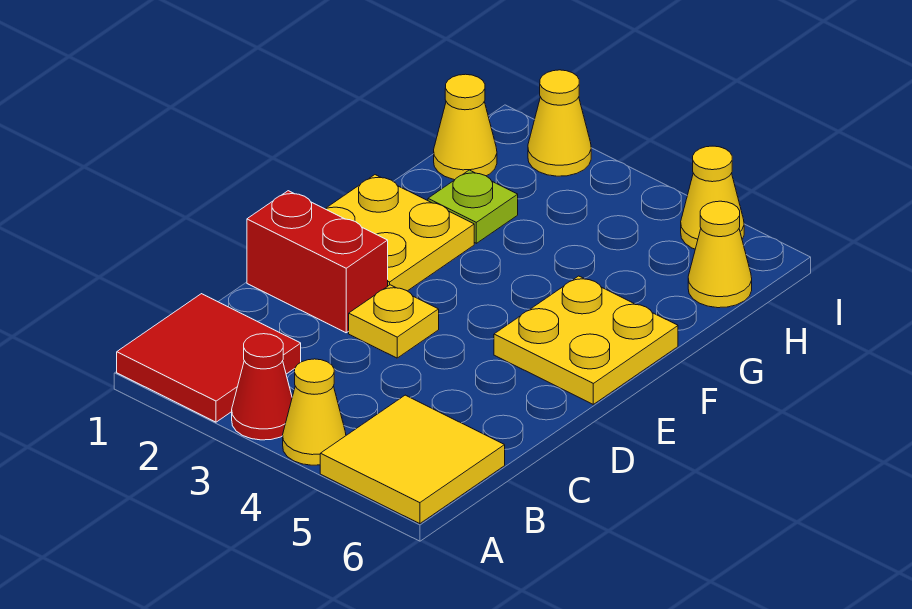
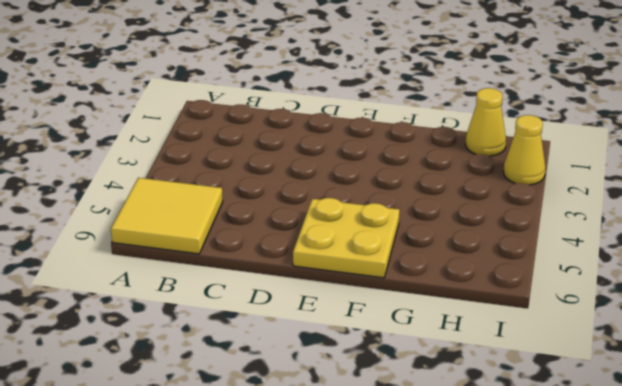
none -> red tile A1:B2 level 1
none -> red cone A3 level 1
none -> yellow cone A4 level 1

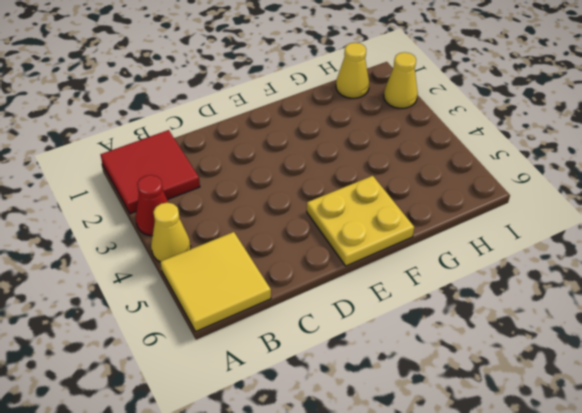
none -> red brick D1:D2 level 1
none -> yellow plate D3 level 1
none -> yellow plate E1:F2 level 1

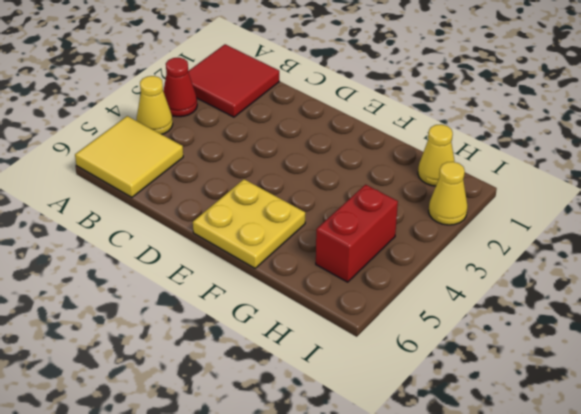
red brick H4:H5 level 1 -> red brick D1:D2 level 1
none -> yellow plate D3 level 1
none -> yellow plate E1:F2 level 1
none -> lime plate G2 level 1

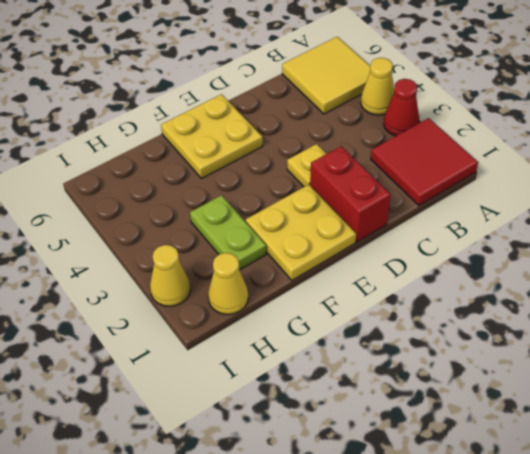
lime plate G2:G3 level 1 -> lime plate G2 level 1
none -> yellow cone H6 level 1
none -> yellow cone I5 level 1

